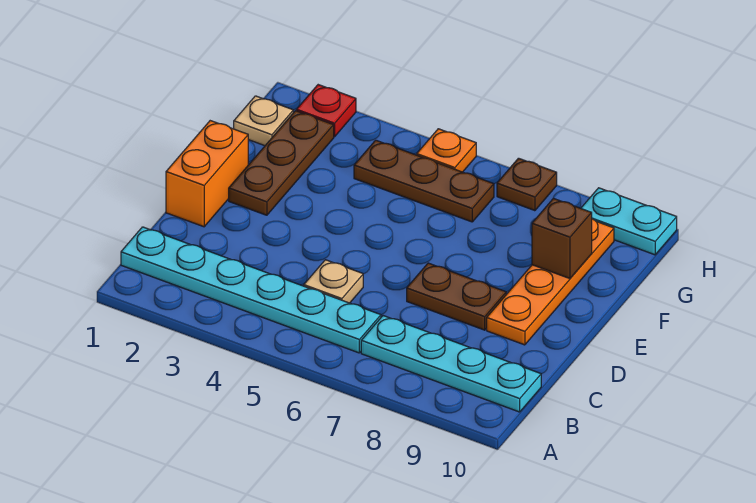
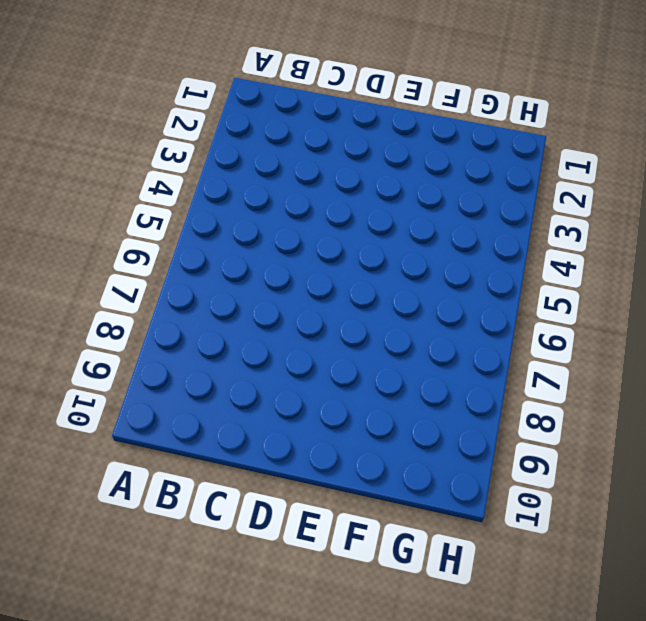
none -> cyan plate B1:B6 level 1
none -> cyan plate B7:B10 level 1
none -> tan plate C5 level 1

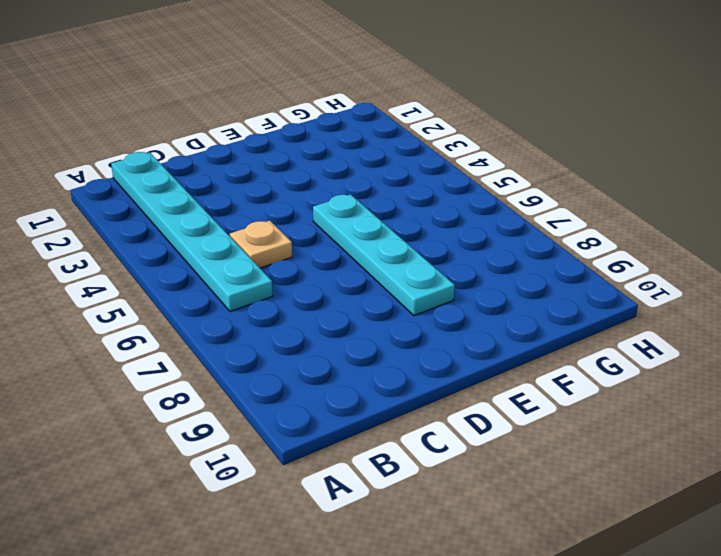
cyan plate E5:E8 level 1 -> cyan plate B7:B10 level 1
none -> orange brick D1:E1 level 1
none -> brown plate D7:D8 level 1
none -> orange plate D9:G9 level 1

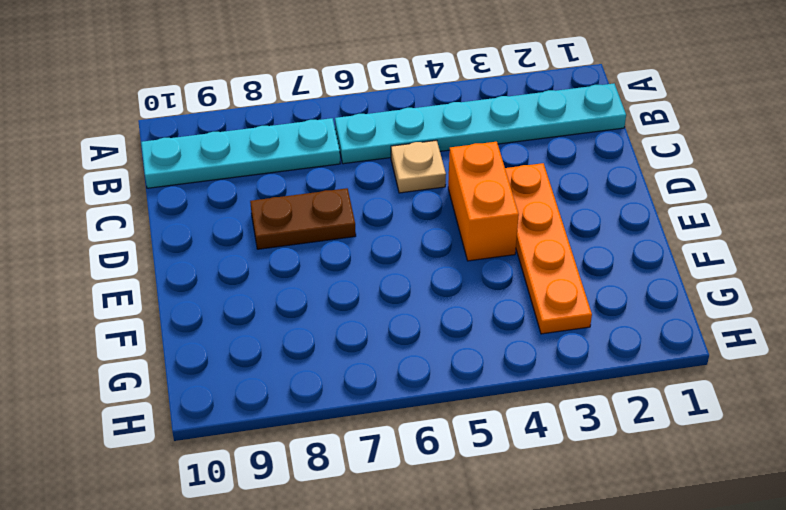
orange plate D3:G3 level 1 -> orange plate D9:G9 level 1
orange brick D4:E4 level 1 -> orange brick D1:E1 level 1
none -> brown plate E2:G2 level 1
none -> tan plate G1 level 1
none -> brown plate G4:G6 level 1

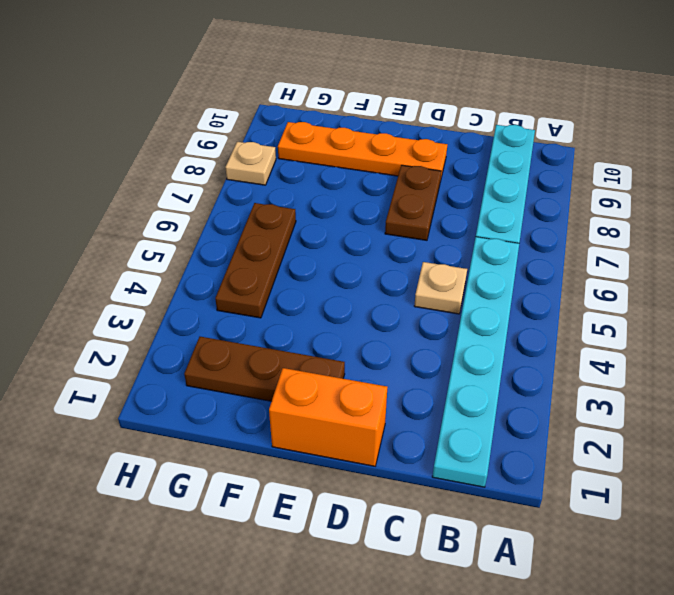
tan plate H8 level 1 -> tan plate G1 level 1
none -> red plate H2 level 1
none -> orange plate H5 level 1
none -> brown plate H7 level 1

